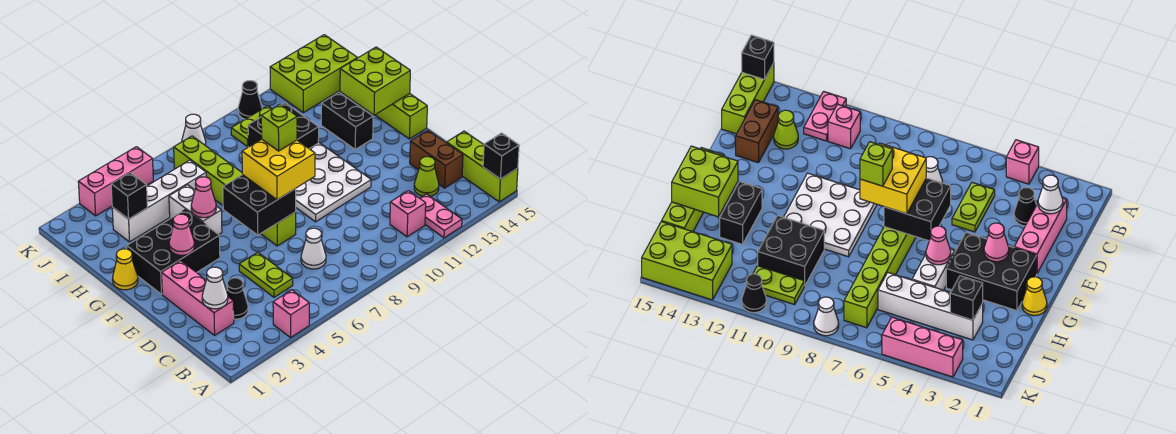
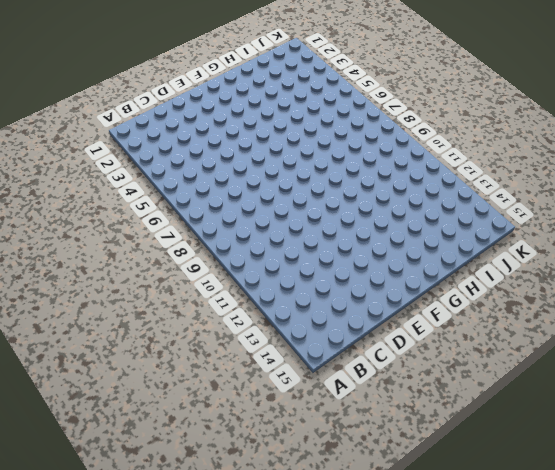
none -> pink brick A4 level 1
none -> pink plate A12:B12 level 1
none -> lime brick A15:C15 level 1
none -> pink brick B11 level 1

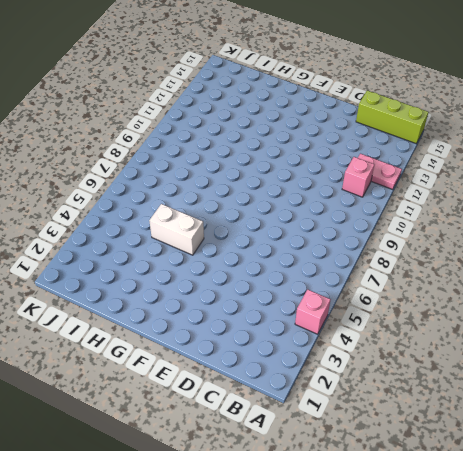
none -> pink brick C2:E2 level 1
none -> black cone C3 level 1
none -> lime plate C5:D5 level 1
none -> white cone C7 level 1

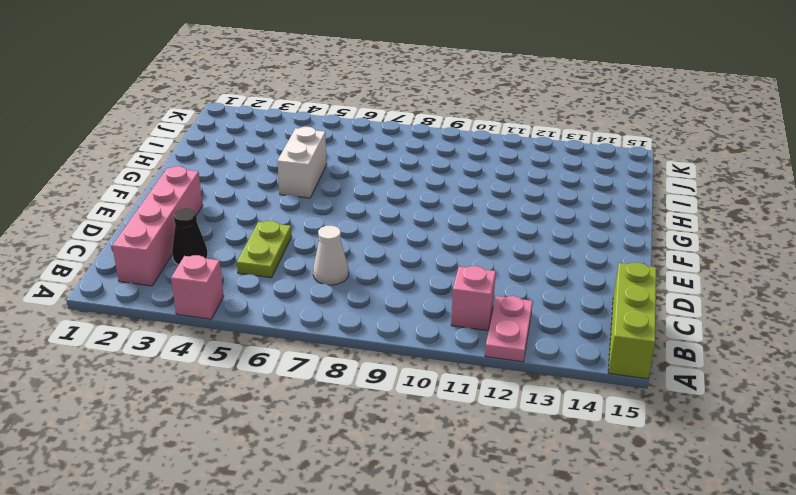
pink brick B2:E2 level 1 -> pink brick C2:E2 level 1
none -> lime cone C13 level 1
none -> brown brick C14:D14 level 1
none -> lime brick E7:J7 level 1
none -> white plate E9:G11 level 1

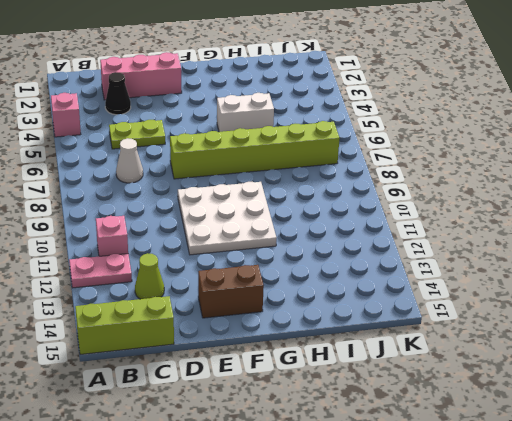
brown brick E14:F14 level 1 -> brown brick C14:D14 level 1
none -> black brick F2:G4 level 1
none -> lime brick F15:I15 level 1
none -> yellow cone G1 level 1
none -> black brick G13:H13 level 1

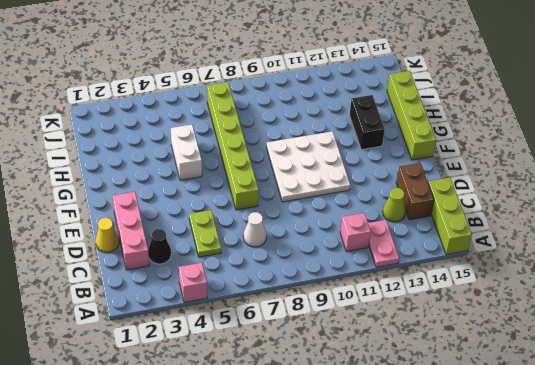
yellow cone D1 level 1 -> yellow cone G1 level 1
none -> black brick F2:G4 level 1
none -> black brick H10:I11 level 1
none -> white brick I3:I6 level 1
none -> lime plate J10:J11 level 1

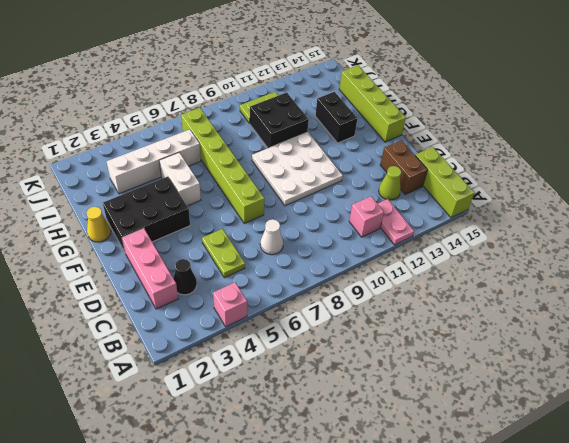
none -> lime brick J13:K15 level 1
none -> pink brick K3:K5 level 1
none -> white cone K8 level 1
none -> black cone K11 level 1

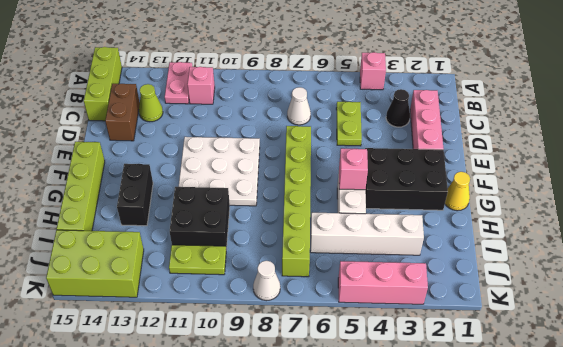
pink brick G5 level 2 -> pink cone G5 level 2
none -> black cone K11 level 1
none -> black brick A15 level 2
none -> white cone C2 level 2
none -> black brick E6:F7 level 2

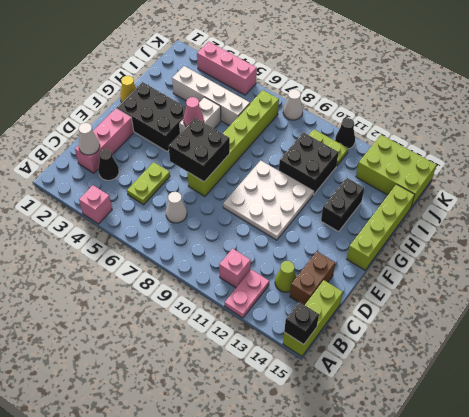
none -> pink cone F3 level 2
none -> lime brick G14:H15 level 2
none -> black brick I3 level 2
none -> yellow brick E7:F8 level 3

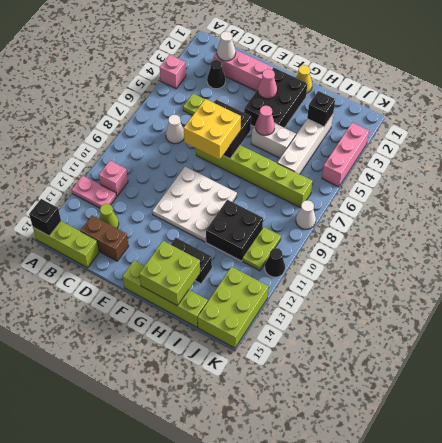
none -> lime brick F8 level 4

